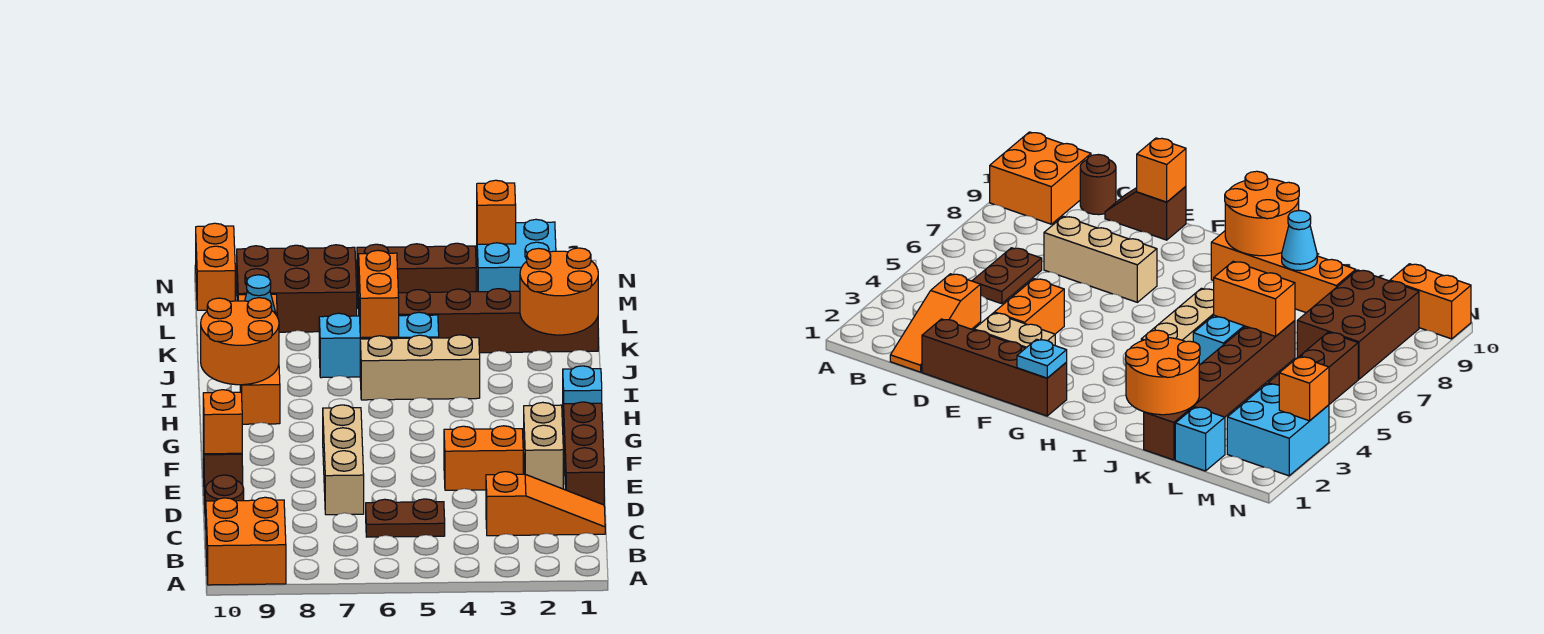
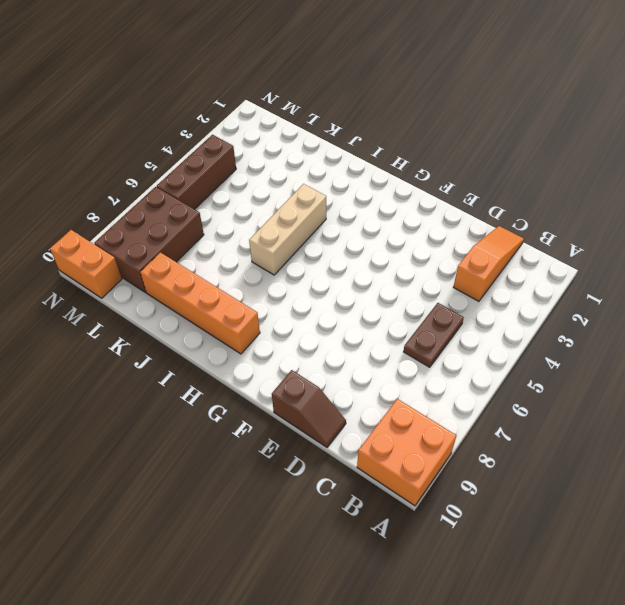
none -> brown round brick C10 level 1
none -> brown brick D1:G1 level 1
none -> tan brick D7:F7 level 1

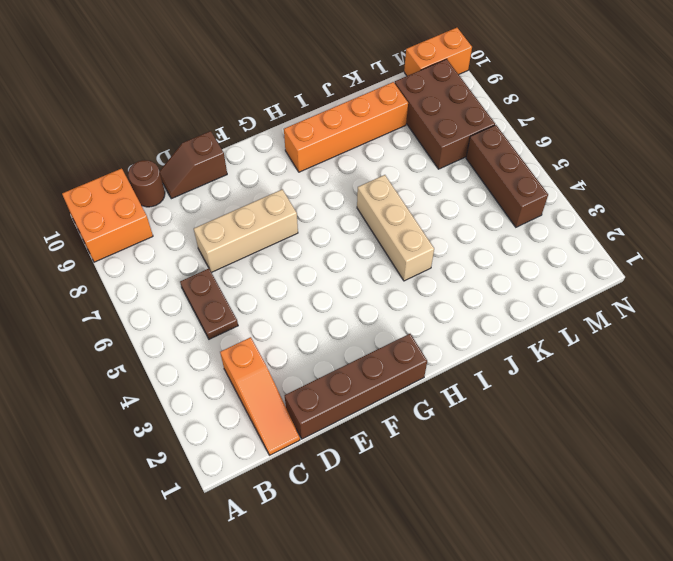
none -> tan brick E2:F2 level 1
none -> orange brick E3:E4 level 1
none -> cyan brick J5:J7 level 1

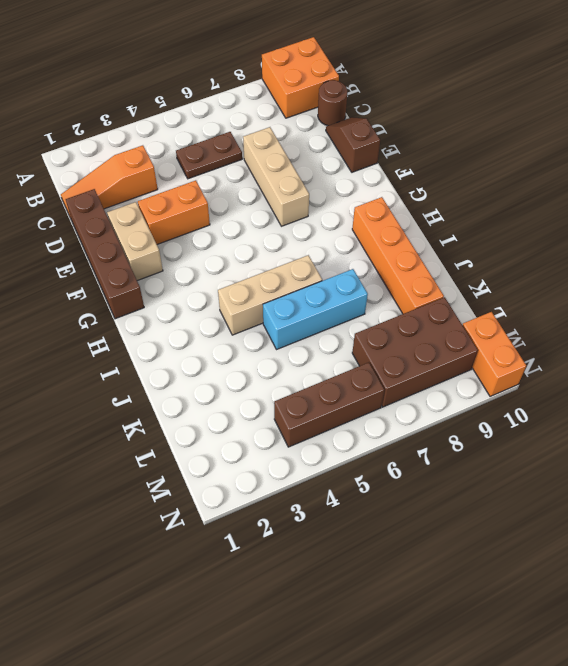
none -> brown brick K1:K6 level 1
none -> cyan brick L1 level 1
none -> cyan brick M2:N3 level 1

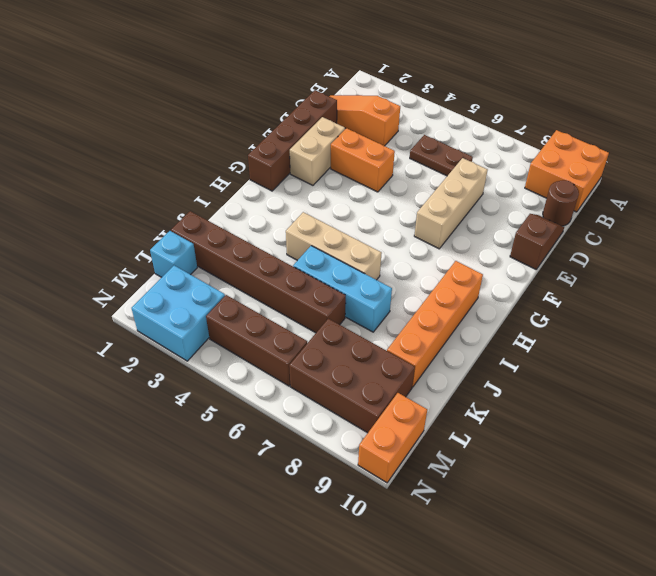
none -> orange brick E10 level 2
none -> cyan plate G1 level 2
none -> orange round brick H9:I10 level 2

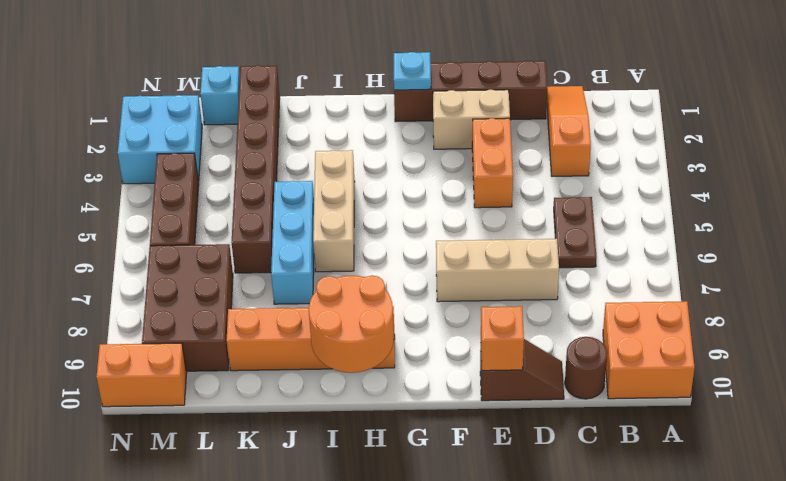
none -> orange round brick J1:K2 level 2
none -> orange brick J6:K6 level 2
none -> cyan cone J9 level 2

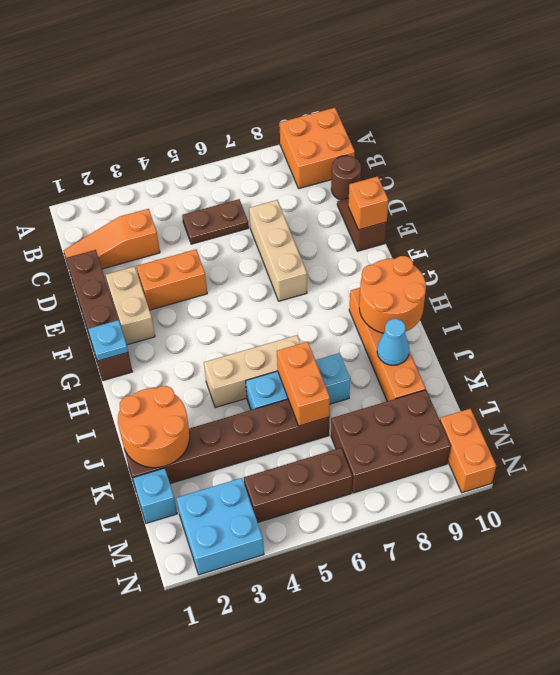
none -> orange brick N3 level 2

